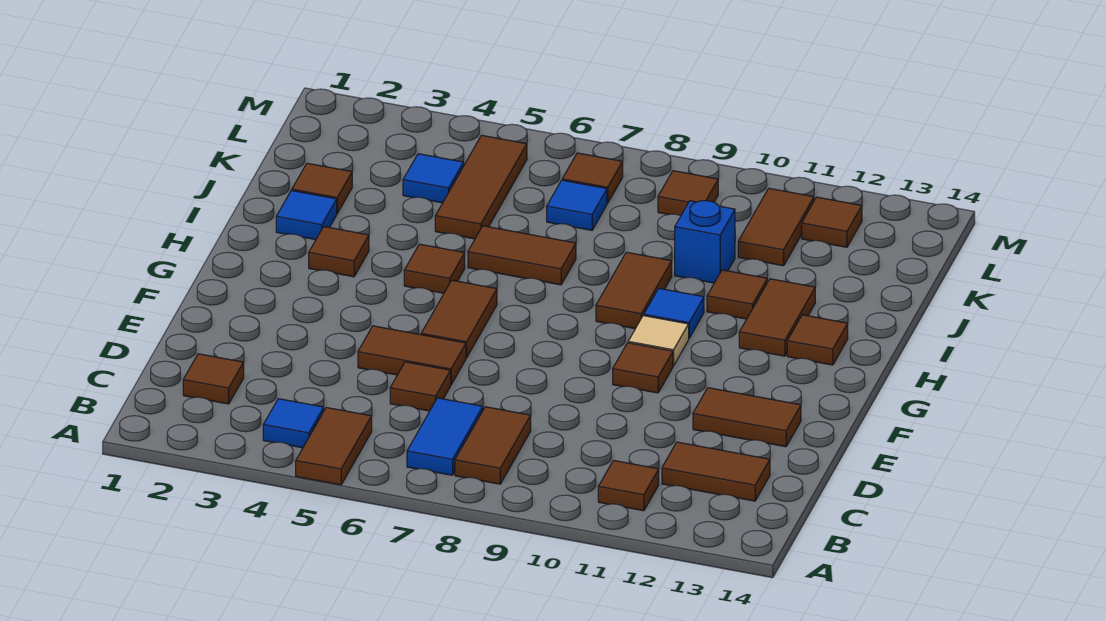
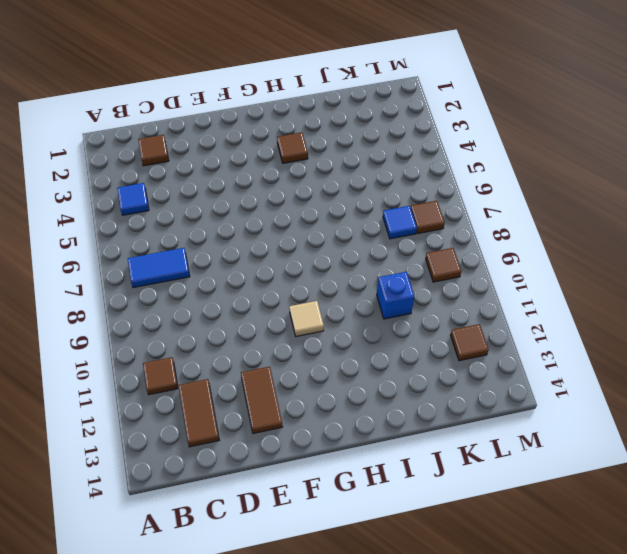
none -> brown tile A5:B5 level 1
none -> brown tile B8:C8 level 1
none -> brown tile D6 level 1
none -> brown tile E5:E6 level 1

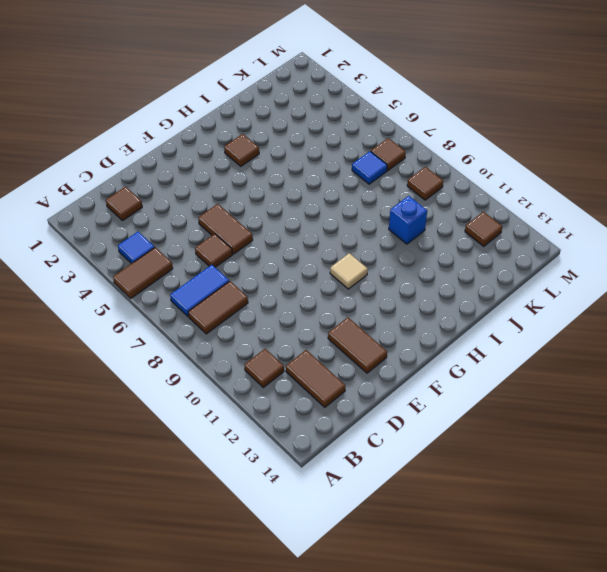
none -> brown tile F6:G6 level 1
none -> brown tile F10 level 1
none -> brown tile H5 level 1
none -> brown tile H9:I9 level 1

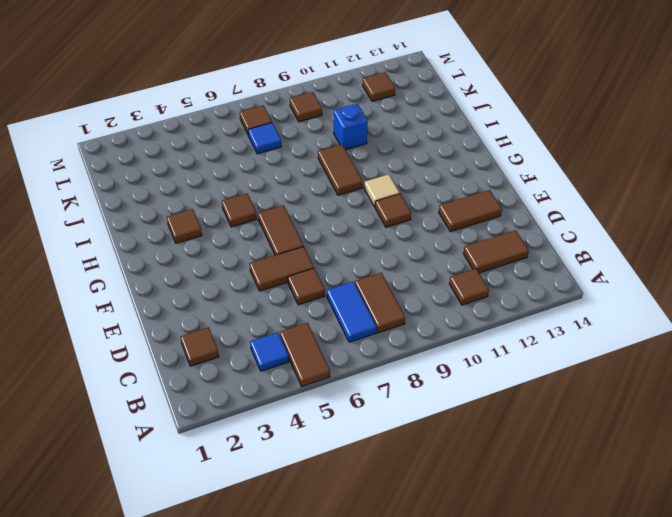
none -> blue tile H10 level 1
none -> brown tile H12:I12 level 1
none -> brown tile H13 level 1
none -> blue tile I2 level 1

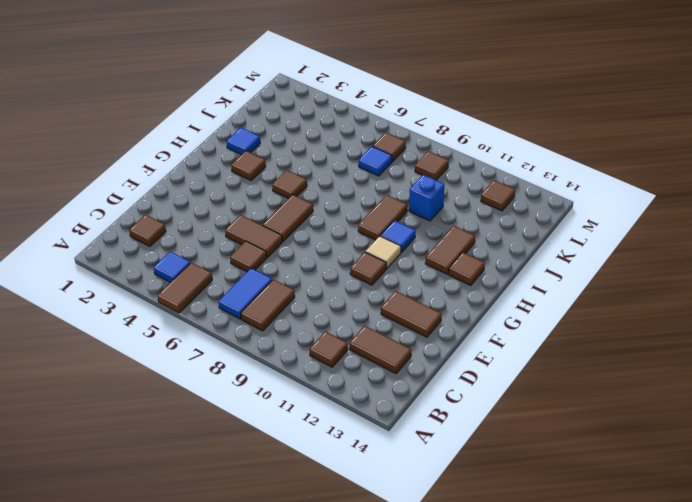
none -> brown tile I6:I7 level 1
none -> brown tile I11 level 1
none -> brown tile J2 level 1
none -> brown tile J5:L5 level 1

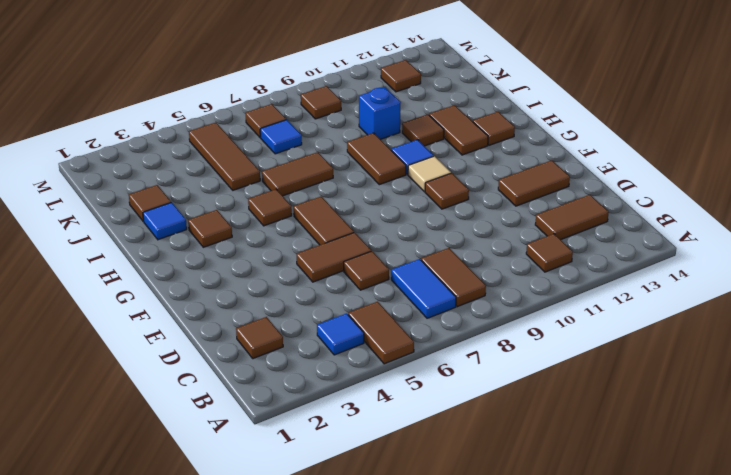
none -> blue tile K4 level 1
none -> brown tile K11:L11 level 1

